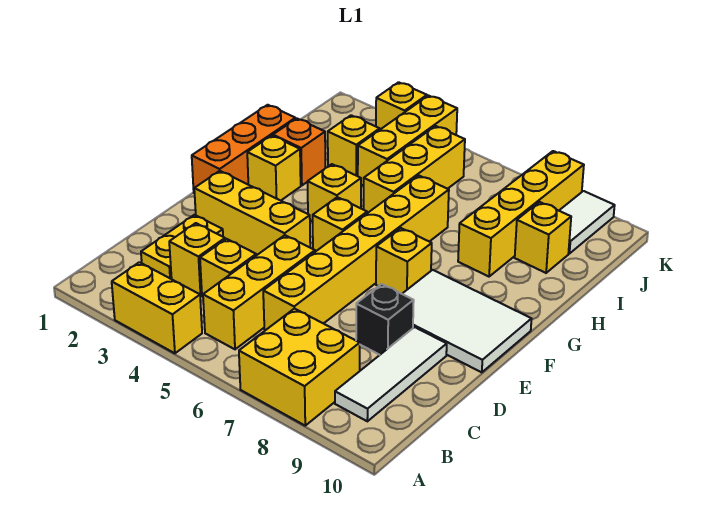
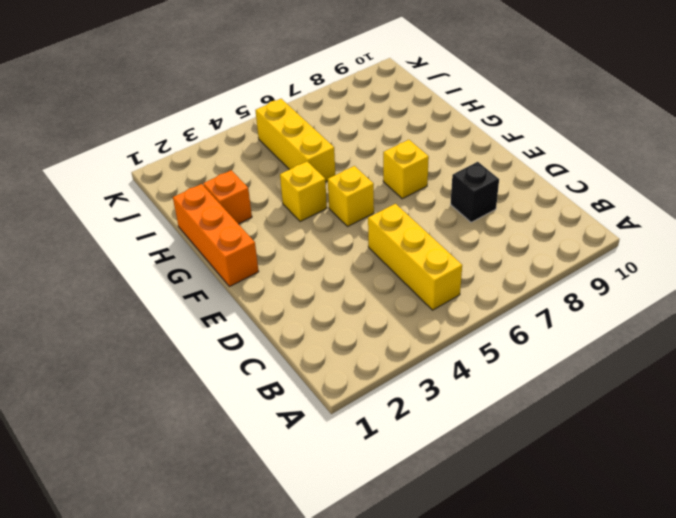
none -> yellow brick A3:A4 level 1
none -> yellow brick A7:B8 level 1
none -> white tile B9:D9 level 1

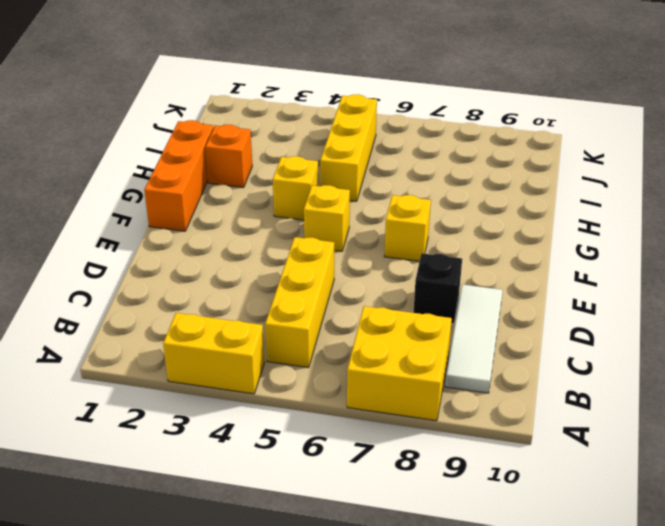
none -> yellow plate C2:D2 level 1
none -> yellow brick C3 level 1
none -> yellow brick C4 level 1

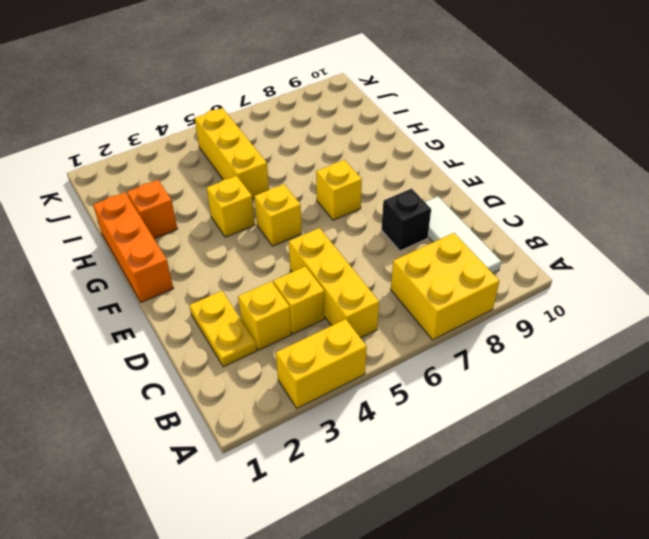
none -> yellow brick C6:H6 level 1
none -> yellow brick E2:E4 level 1
none -> white tile E8:F10 level 1

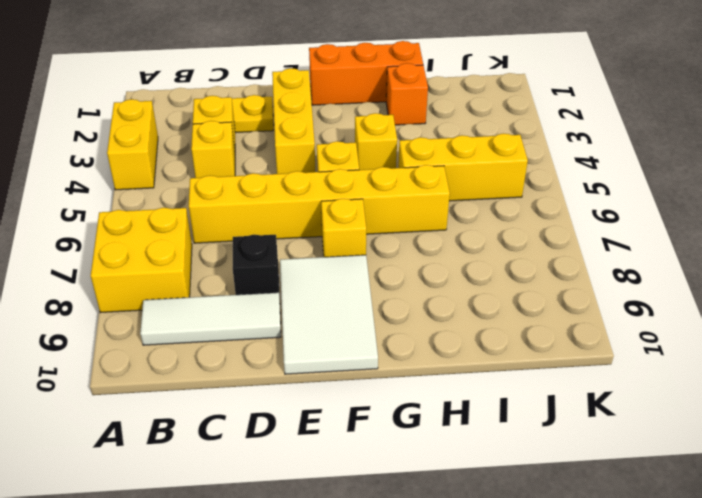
none -> yellow brick B5:D5 level 1
none -> yellow brick G2 level 1
none -> yellow brick H8:K8 level 1

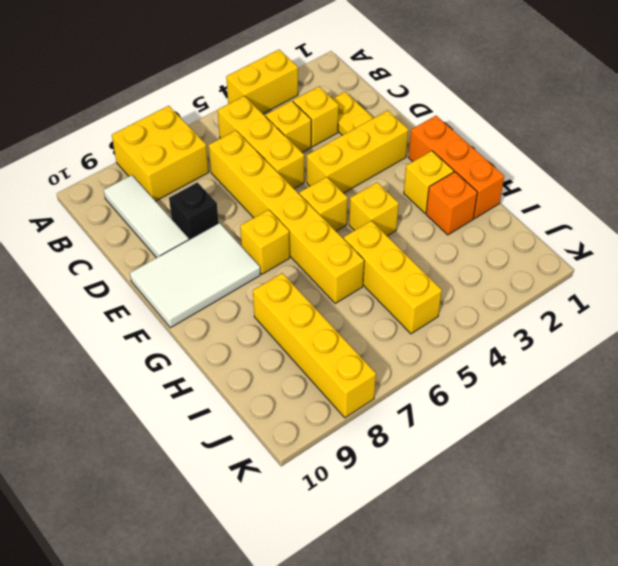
none -> yellow brick I3 level 1
none -> yellow brick I4:K4 level 1
none -> yellow brick I9 level 1

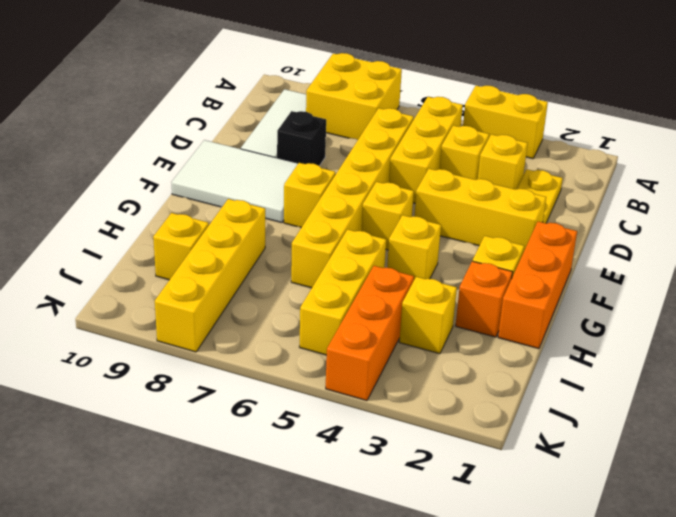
orange brick I4:K4 level 1 -> yellow brick I4:K4 level 1
none -> white tile J9:K9 level 1
none -> yellow brick K3 level 1

